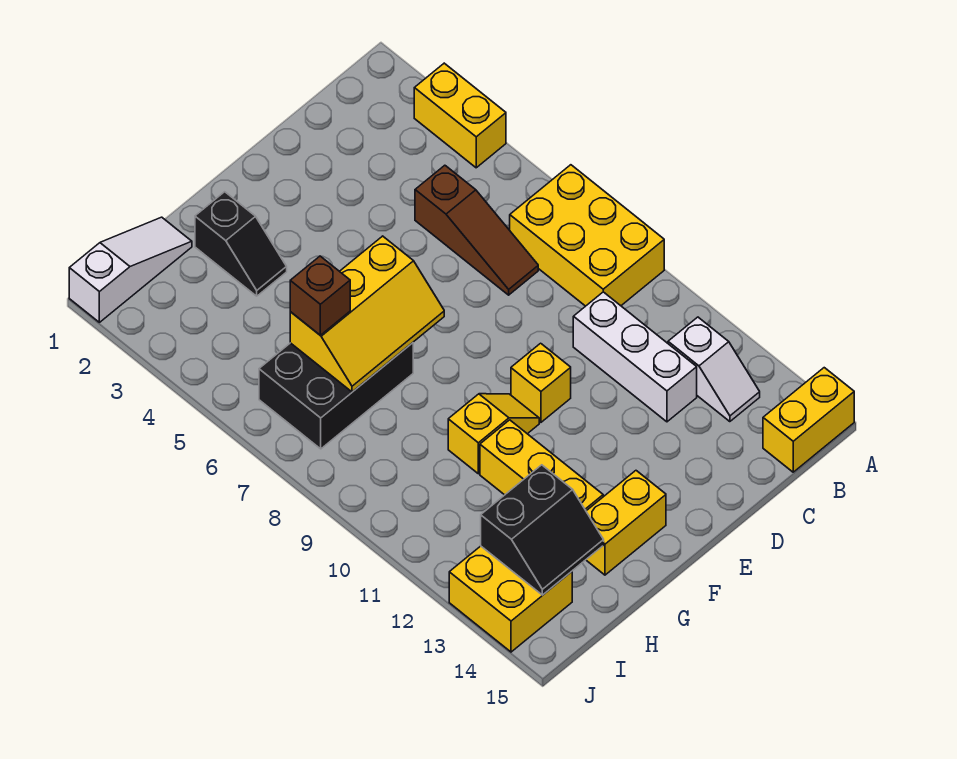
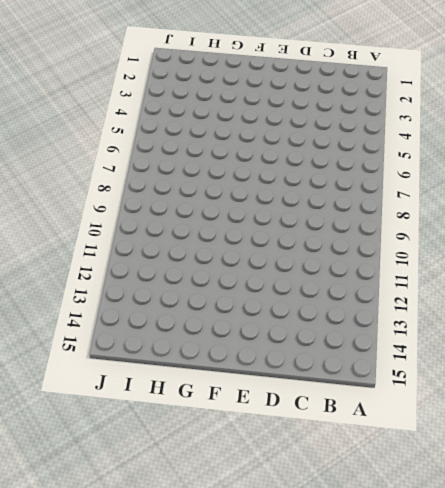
none -> yellow brick A3:A4 level 1
none -> yellow brick A7:B9 level 1
none -> yellow brick A15:B15 level 1

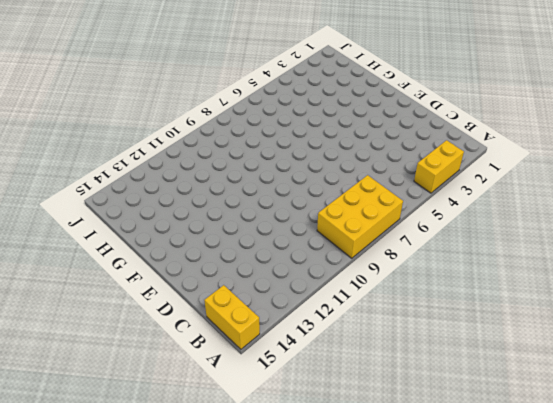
none -> white slope B12:B13 level 1 top 12
none -> brown slope C5:C7 level 1 top 5
none -> white brick C10:C12 level 1

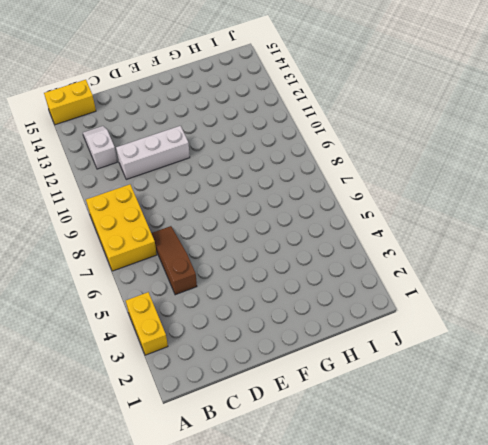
white brick C11:E11 level 1 -> white brick C10:C12 level 1
none -> yellow brick E10 level 1
none -> yellow slope F10:G10 level 1 top G
none -> yellow brick F14:G14 level 1

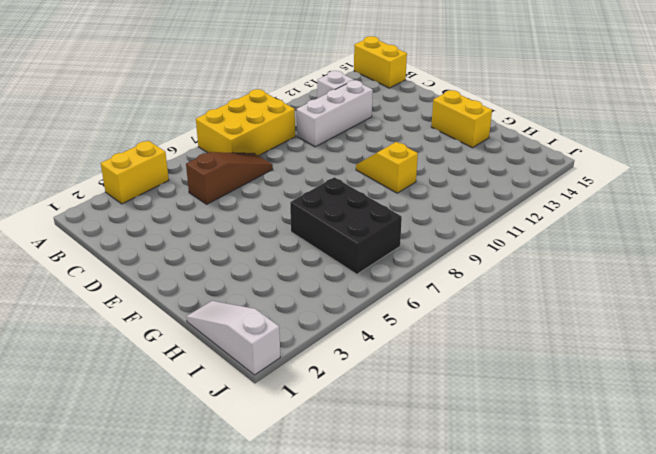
none -> yellow brick E10 level 1
none -> black slope G2:G3 level 1 top 2
none -> yellow brick G11:G13 level 1

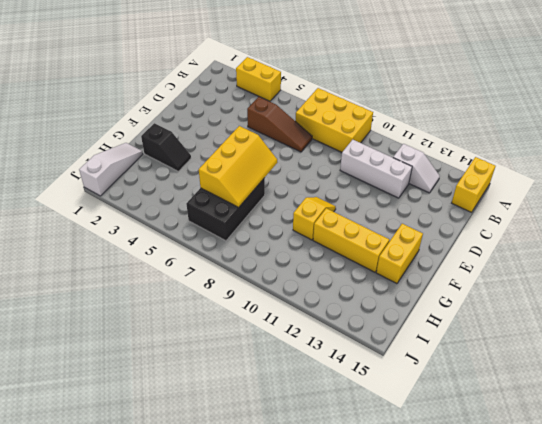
none -> yellow brick E10 level 1
none -> yellow brick I13:J14 level 1
none -> black slope H13:I14 level 2 top 13

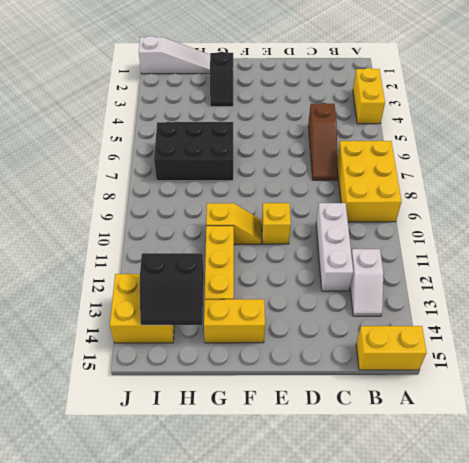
none -> yellow slope F6:H7 level 2 top 6
none -> brown brick H6 level 3

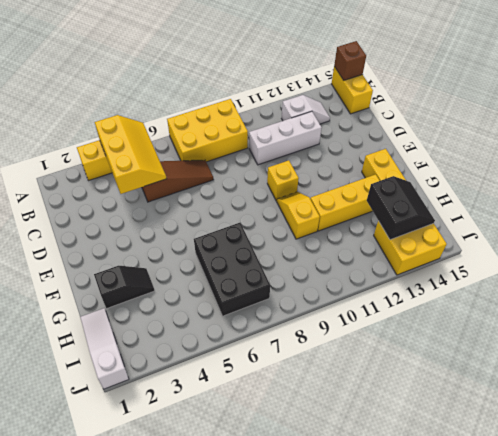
yellow slope A4:C5 level 2 top 4 -> yellow slope F6:H7 level 2 top 6
brown brick A15 level 2 -> brown brick H6 level 3

